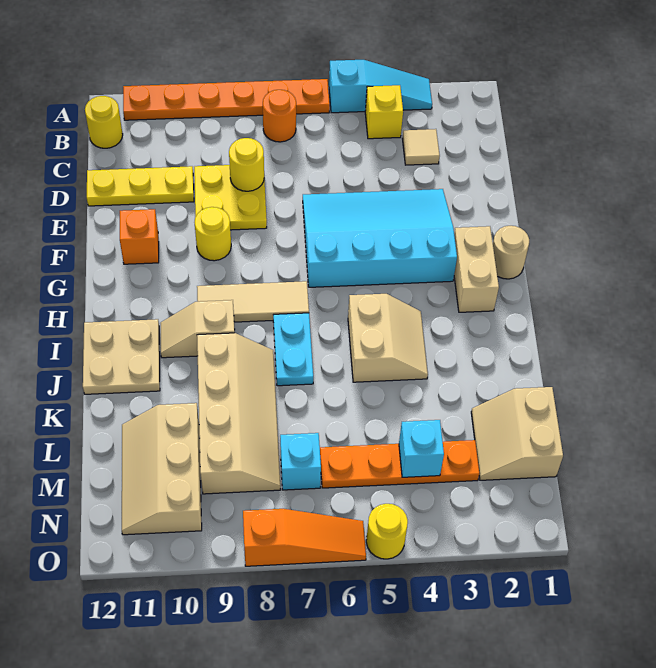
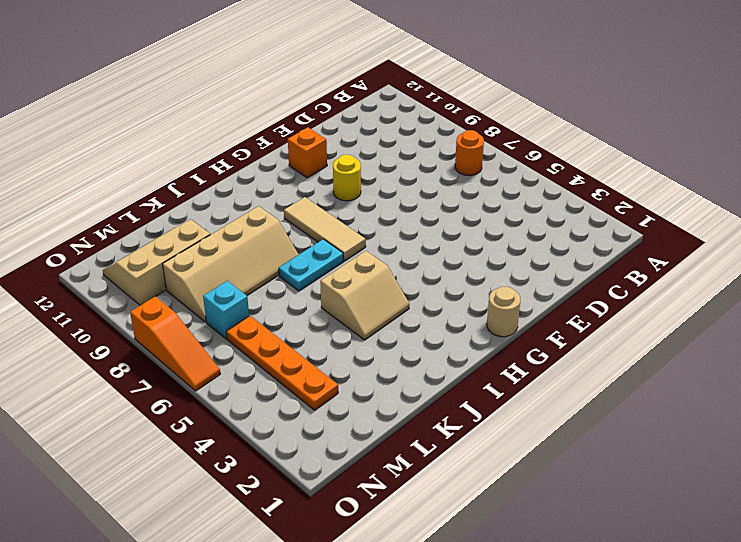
none -> cyan slope A3:A5 level 1 top 5
none -> orange plate A6:A11 level 1
none -> yellow brick B4 level 1

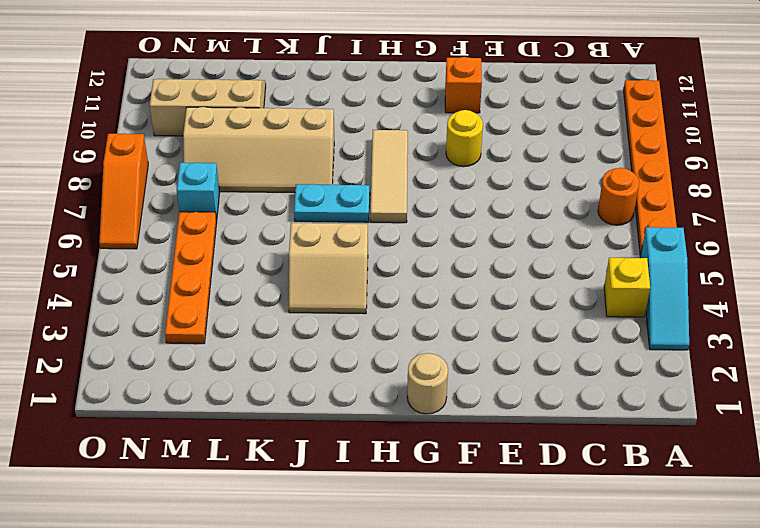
none -> yellow round brick B12 level 1
none -> tan tile C3 level 1
none -> yellow plate D8:E9 level 1

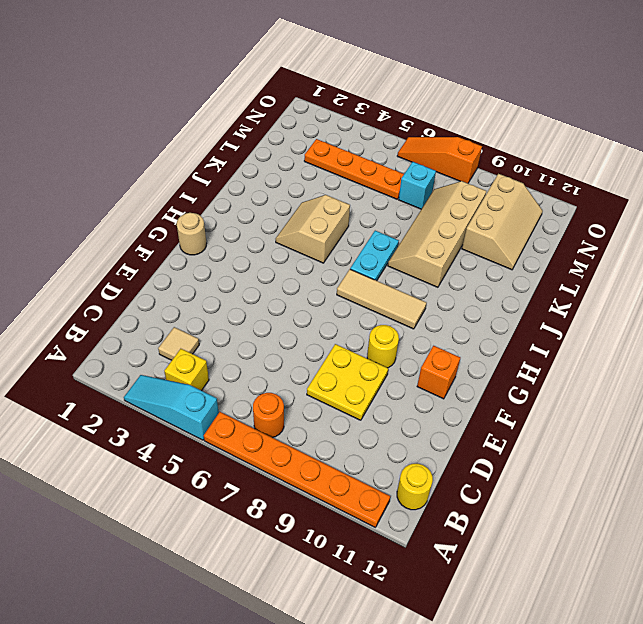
none -> yellow plate D10:D12 level 1
none -> cyan slope E3:G6 level 1 top G
none -> tan brick G2:H2 level 1

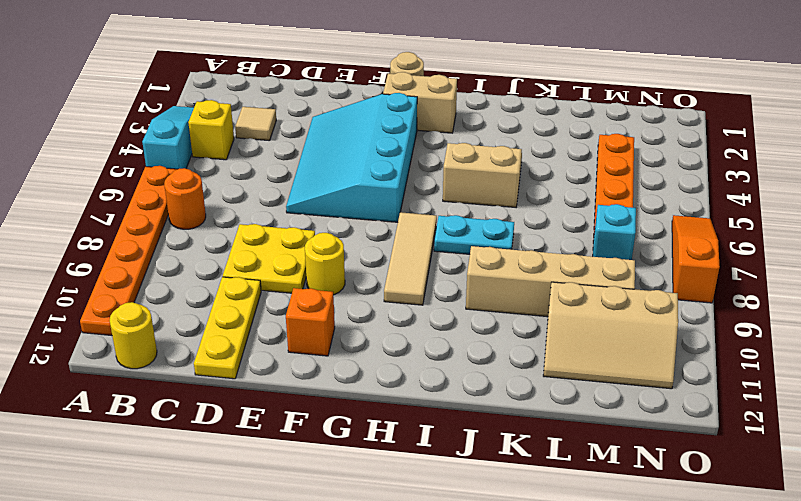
none -> tan slope I9:I10 level 1 top 9
none -> tan plate I11:J12 level 1
none -> tan slope L1:M2 level 1 top 1

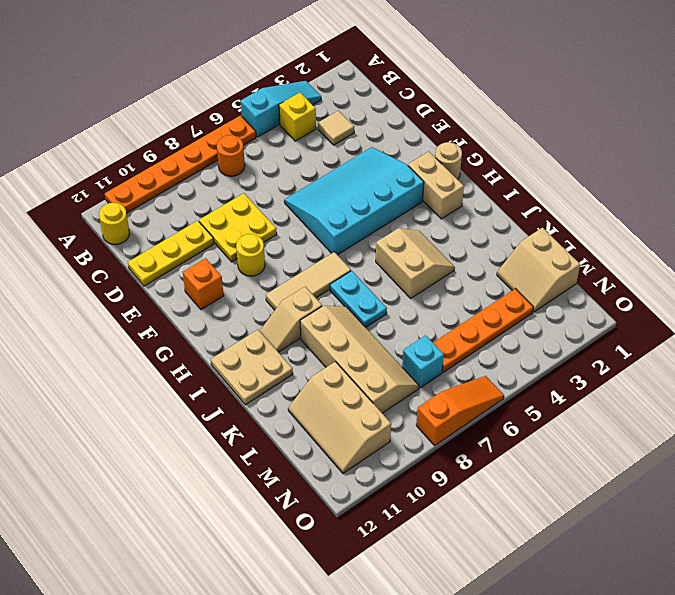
none -> yellow round brick O5 level 1
none -> yellow round brick D8 level 2
none -> cyan brick M4 level 2

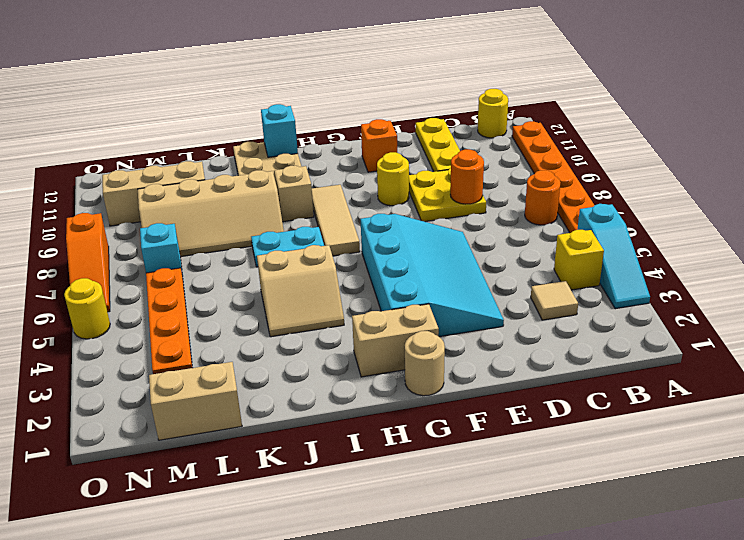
orange round brick D8 level 2 -> yellow round brick D8 level 2
cyan brick I12 level 2 -> cyan brick M4 level 2

